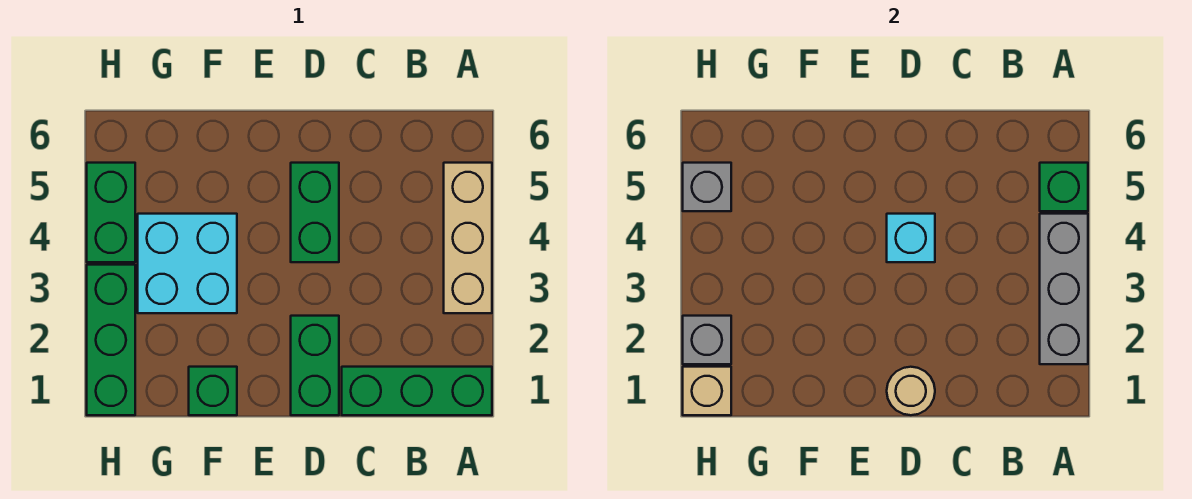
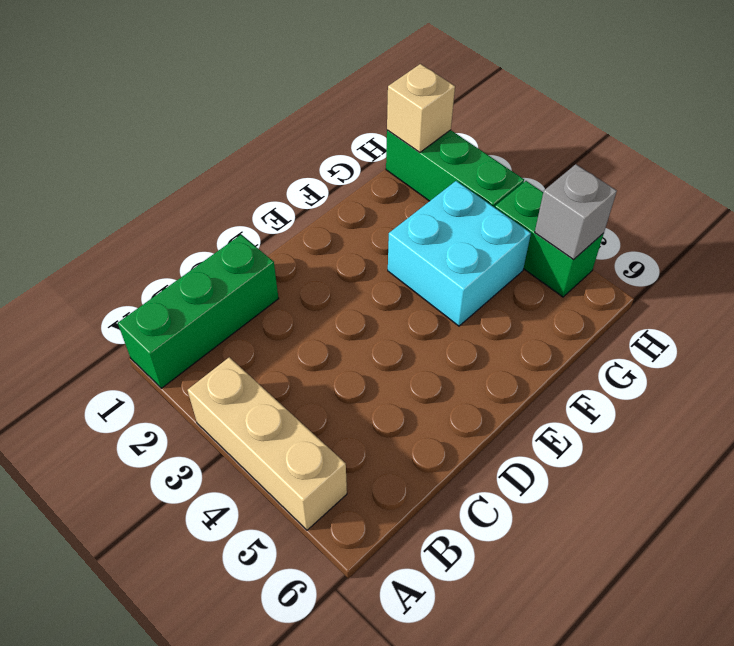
none -> green brick D1:D2 level 1
none -> green brick D4:D5 level 1
none -> green brick F1 level 1

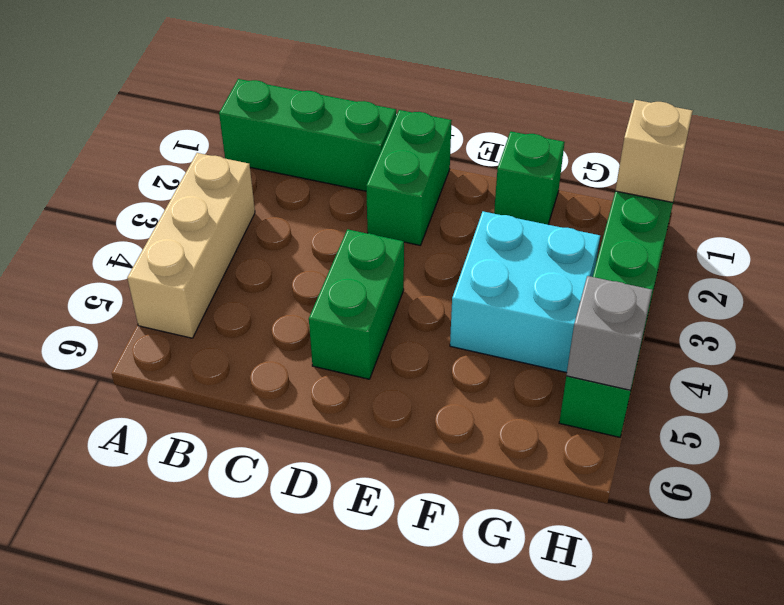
none -> grey brick A2:A4 level 2
none -> green brick A5 level 2
none -> tan round brick D1 level 2

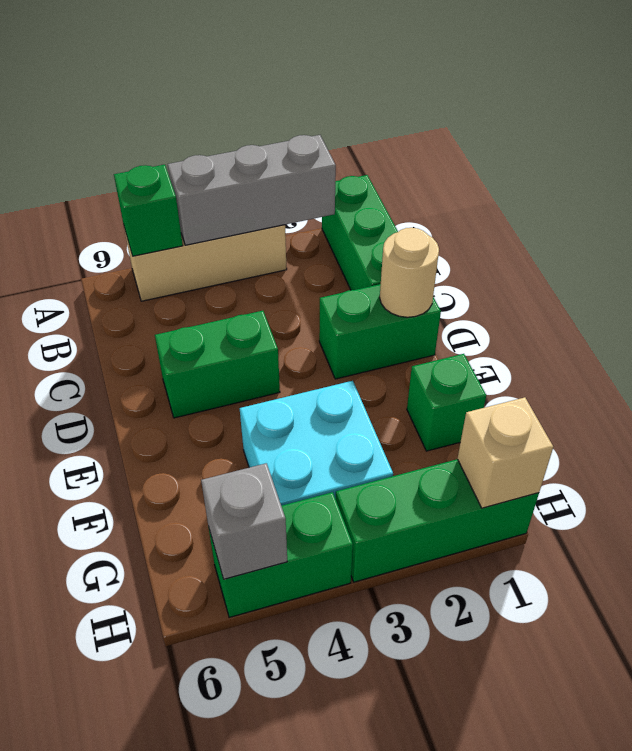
none -> cyan brick D4 level 2
none -> grey brick H2 level 2

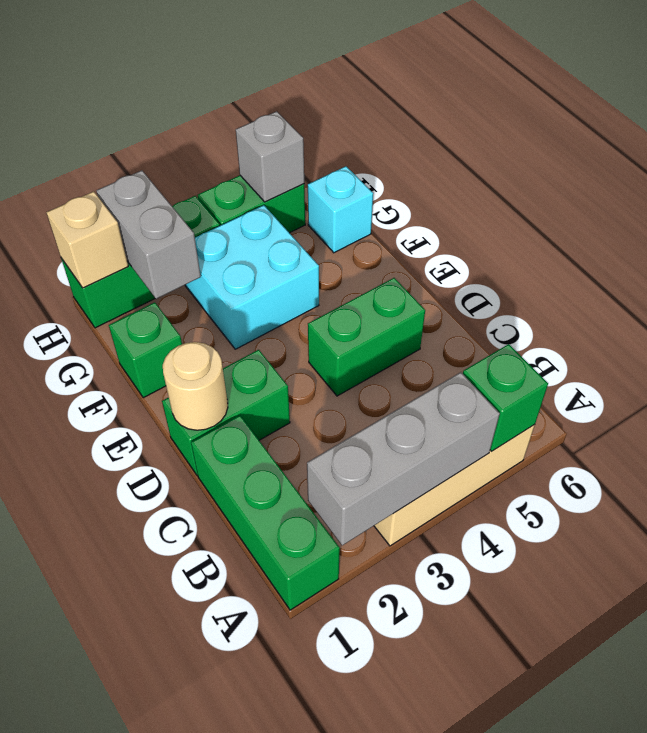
grey brick G2:H2 level 2 -> grey brick H2 level 2
cyan brick G6 level 1 -> cyan brick D4 level 2

